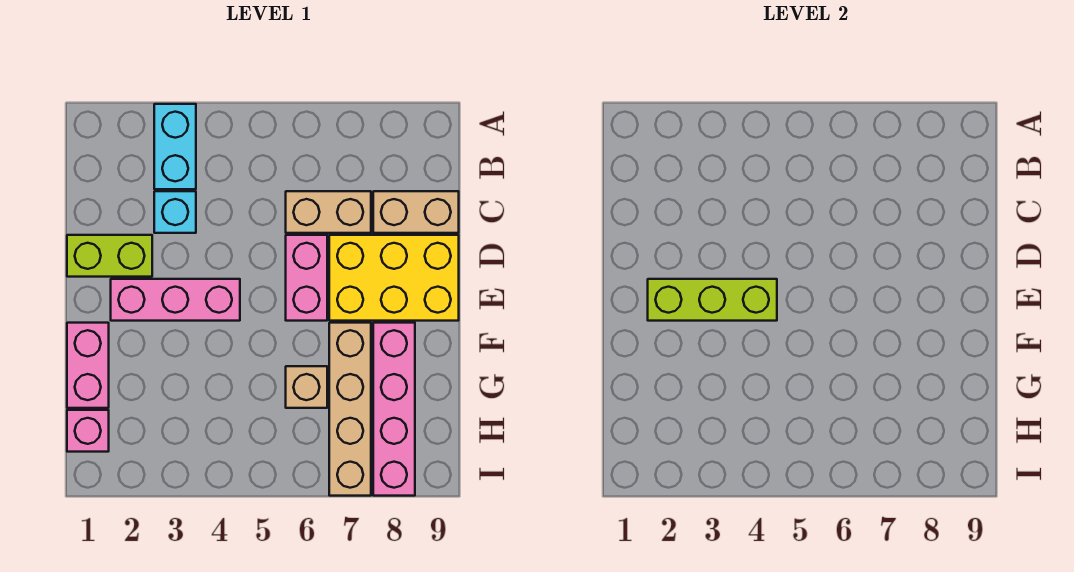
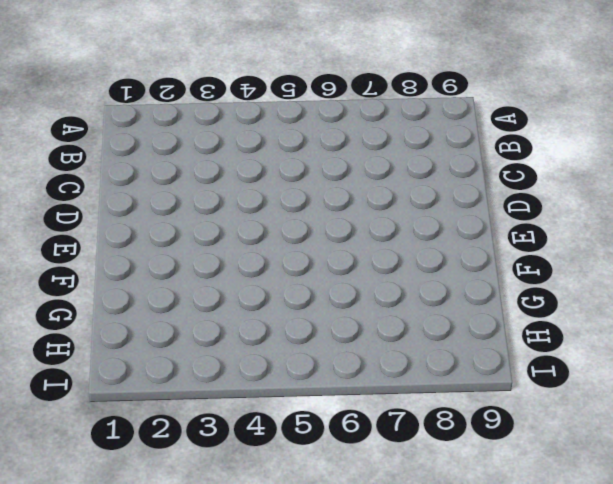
none -> cyan brick A3:B3 level 1
none -> cyan brick C3 level 1
none -> tan brick C6:C7 level 1

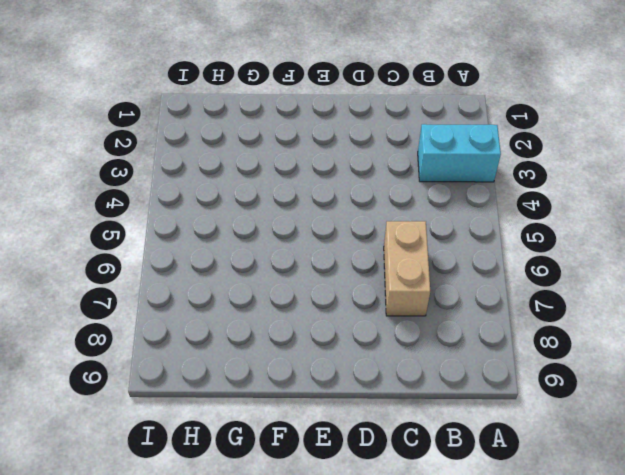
none -> cyan brick C3 level 1
none -> tan brick C8:C9 level 1
none -> lime brick D1:D2 level 1

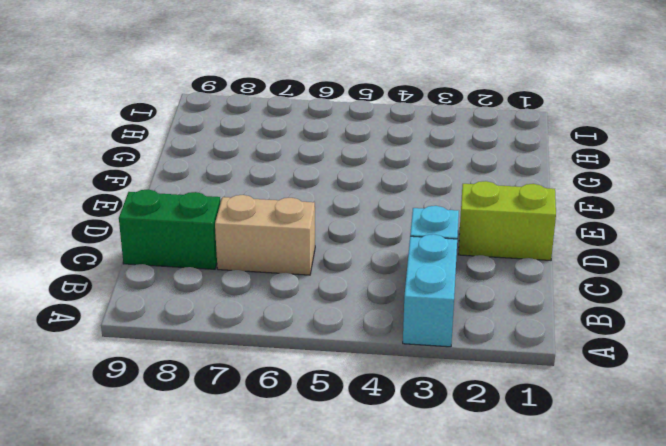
green brick C8:C9 level 1 -> tan brick C8:C9 level 1
none -> pink brick D6:E6 level 1
none -> yellow brick D7:E9 level 1
none -> pink brick E2:E4 level 1

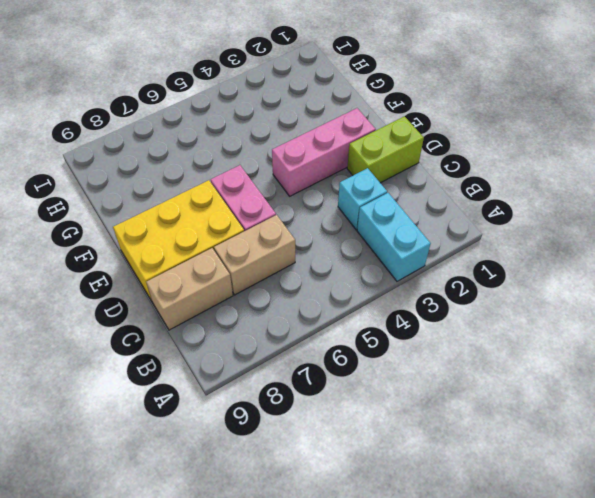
none -> pink brick F1:G1 level 1
none -> tan brick F7:I7 level 1
none -> pink brick F8:I8 level 1

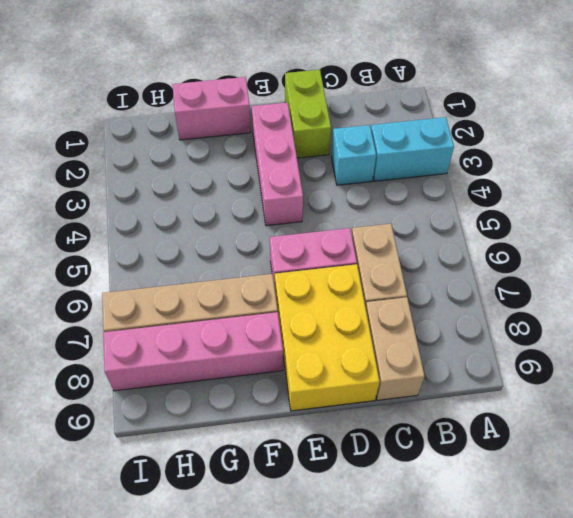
none -> tan brick G6 level 1
none -> pink brick H1 level 1
none -> lime brick E2:E4 level 2

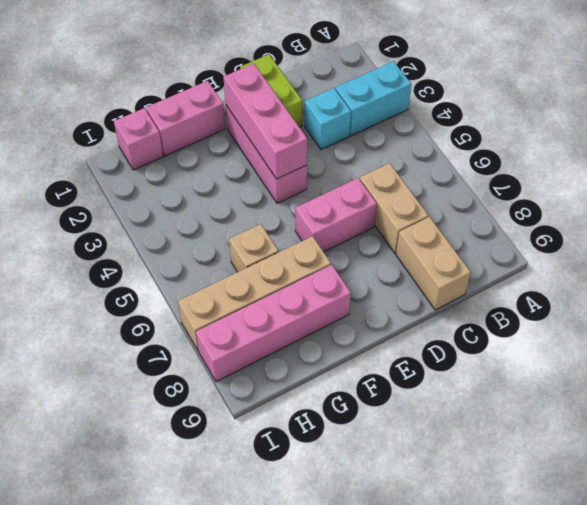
pink brick E2:E4 level 2 -> lime brick E2:E4 level 2
none -> yellow brick D7:E9 level 1

